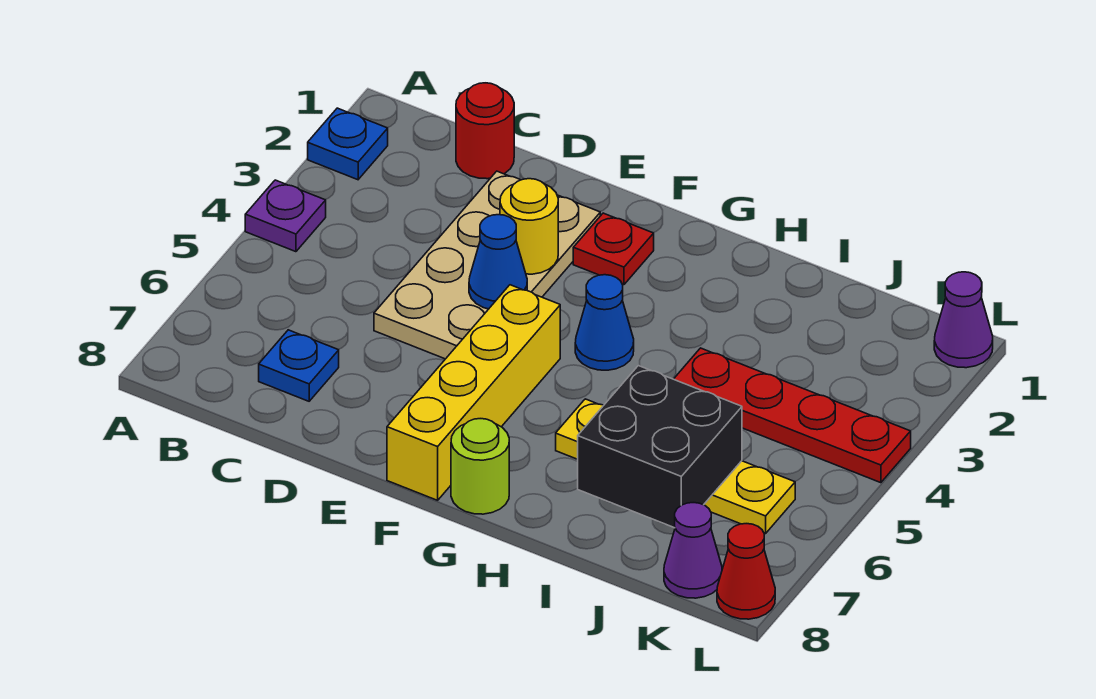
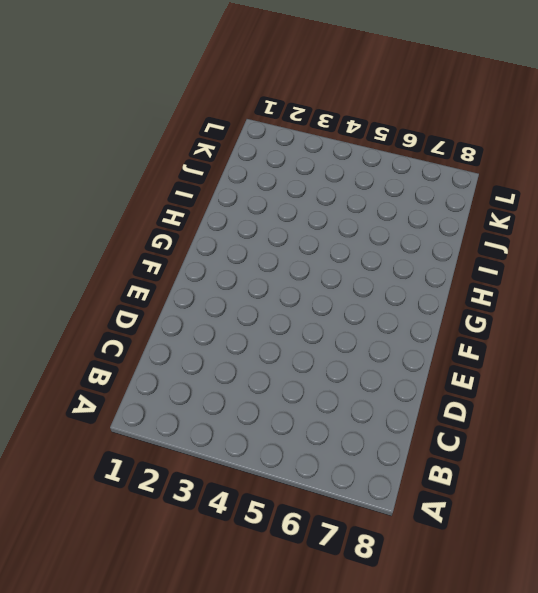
none -> blue plate A2 level 1
none -> purple plate A4 level 1
none -> red round brick C1 level 1

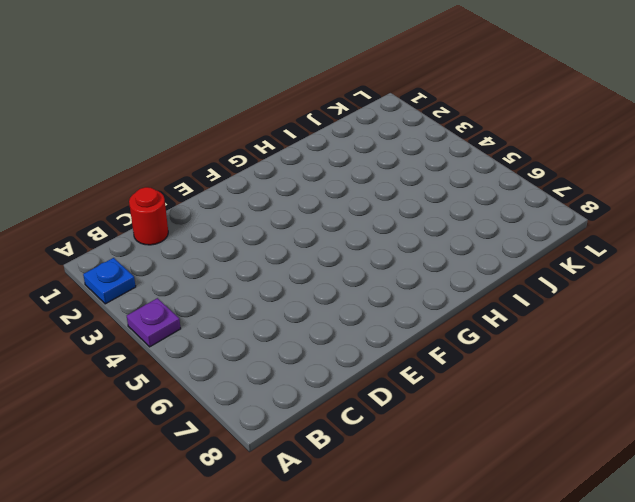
none -> blue plate C7 level 1
none -> tan plate D2:E5 level 1
none -> red plate F2 level 1

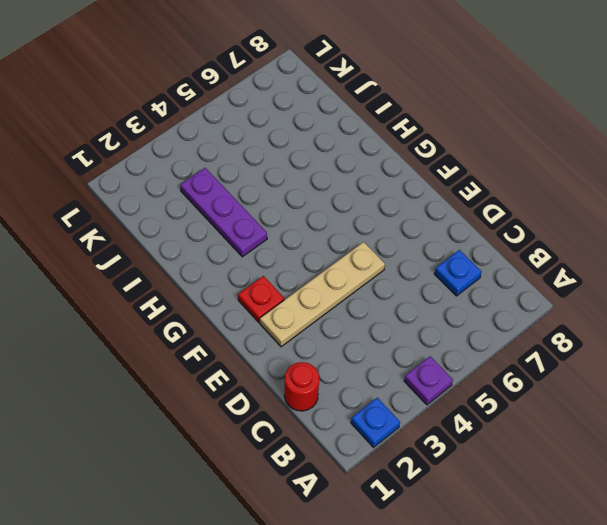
tan plate E2:E5 level 1 -> tan plate D2:E5 level 1
purple plate H3:J3 level 1 -> none
none -> yellow brick F5:F8 level 1
none -> blue cone G4 level 1
none -> lime round brick G8 level 1

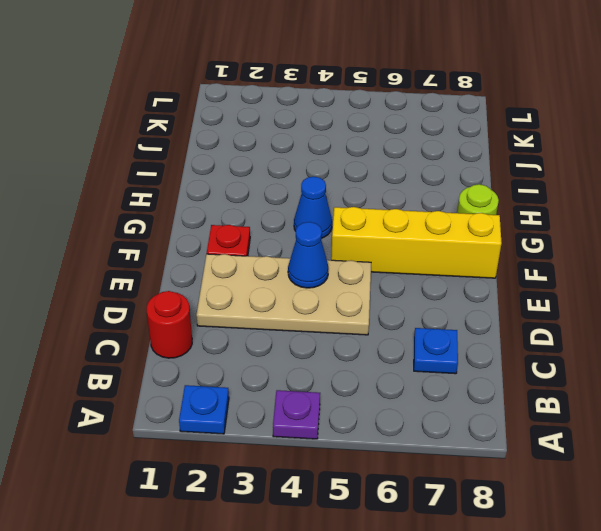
none -> yellow plate H6:K6 level 1
none -> red plate I4:L4 level 1
none -> purple cone K8 level 1

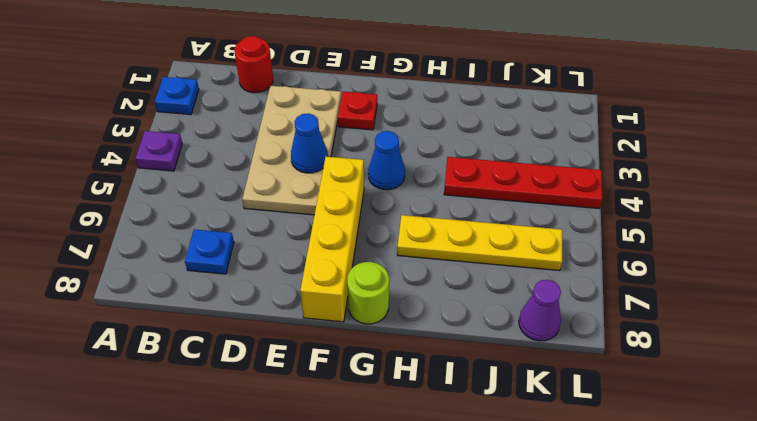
none -> purple cone L1 level 1
none -> red cone L8 level 1
none -> yellow round brick E3 level 2

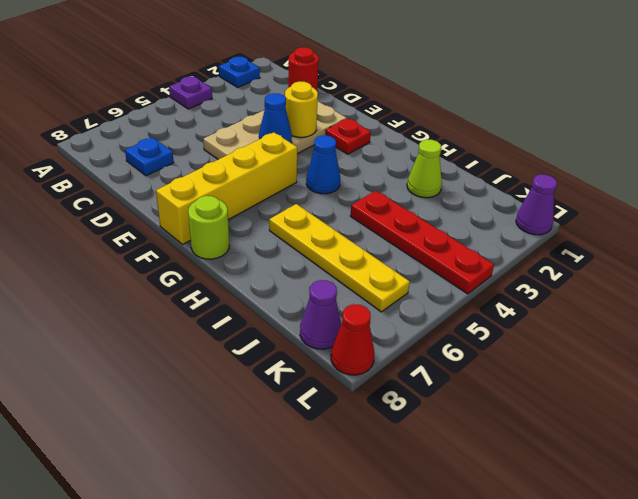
lime cone I2 level 1 -> none
none -> black brick I6:J7 level 2

